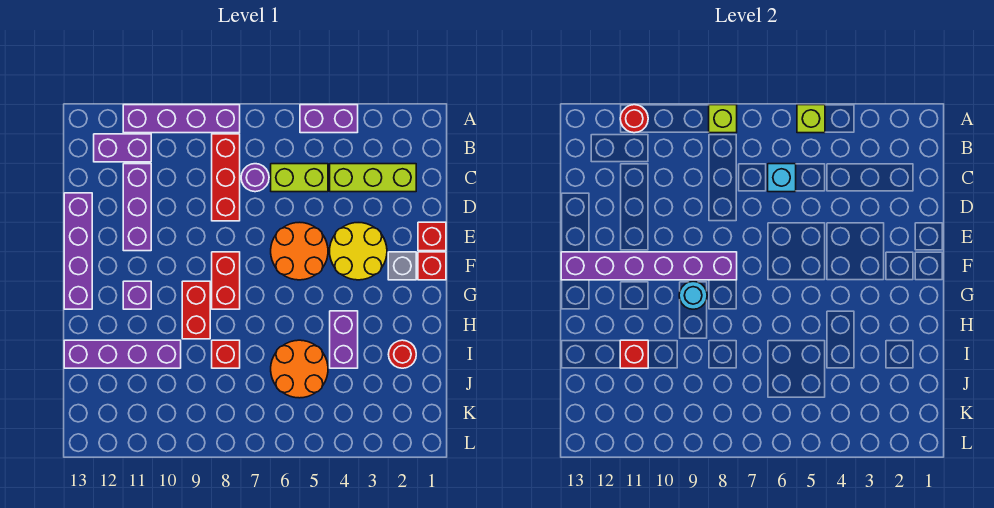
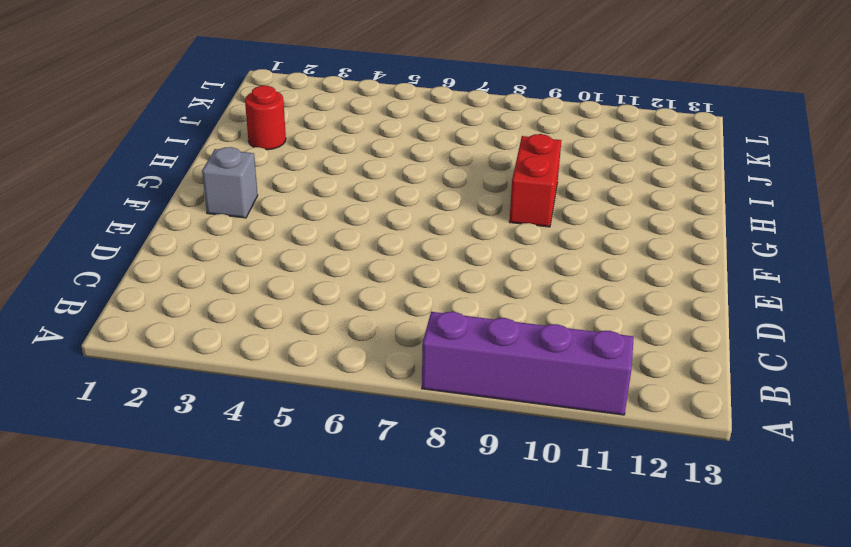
none -> purple brick A4:A5 level 1
none -> red brick B8:D8 level 1
none -> purple brick B11:B12 level 1

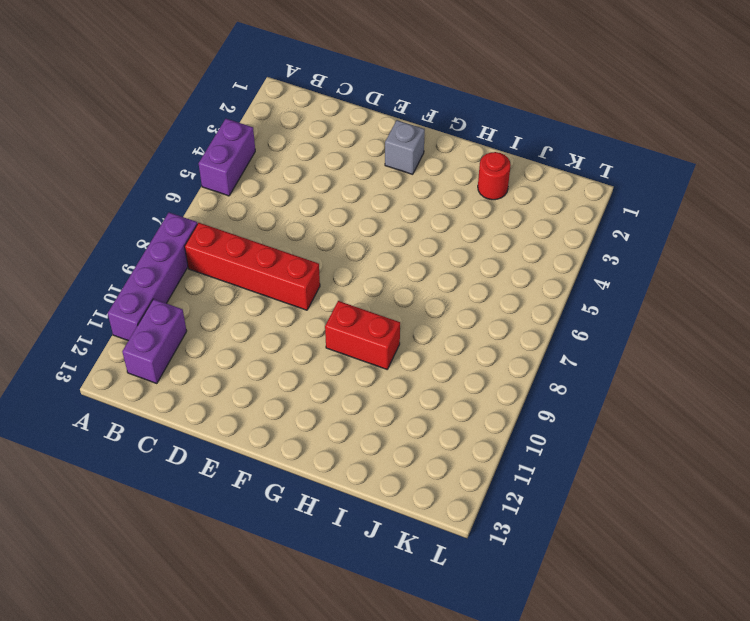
red brick B8:E8 level 1 -> red brick B8:D8 level 1
none -> lime brick C2:C4 level 1
none -> lime brick C5:C6 level 1
none -> purple round brick C7 level 1

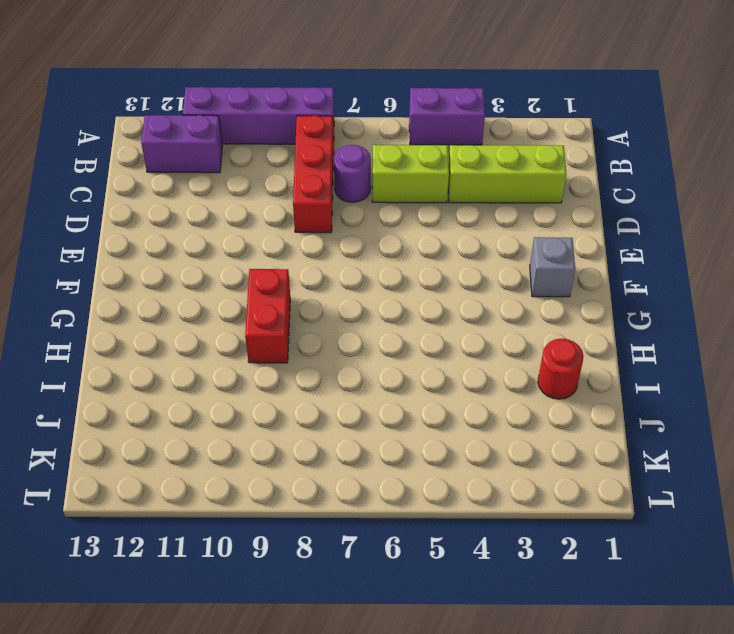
none -> purple brick C11:E11 level 1
none -> purple brick D13:G13 level 1
none -> red brick E1 level 1

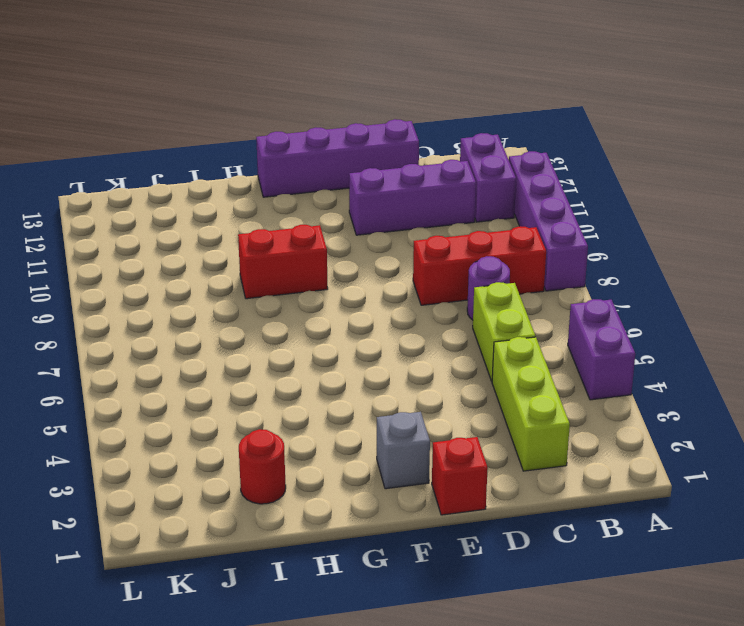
none -> yellow round brick E3:F4 level 1
none -> orange round brick E5:F6 level 1
none -> red brick F1 level 1

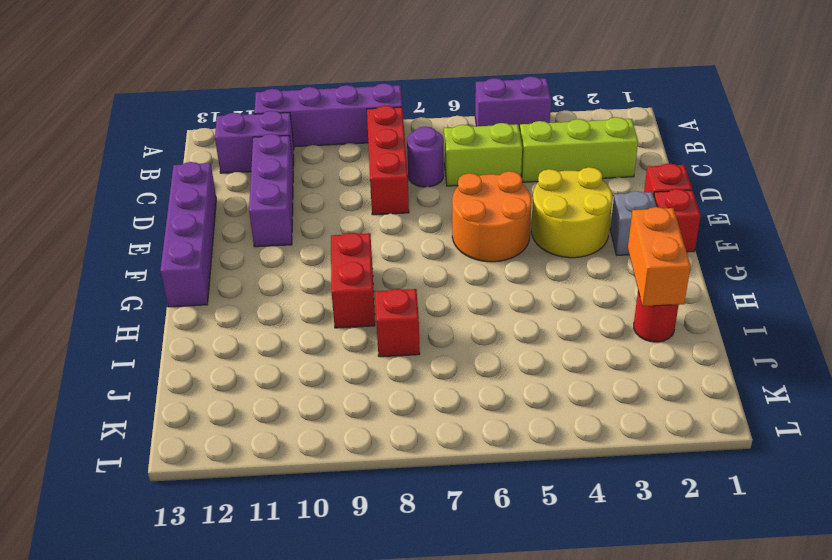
orange brick H2:I2 level 2 -> none
none -> red brick F8:G8 level 1
none -> purple brick G11 level 1
none -> purple brick H4:I4 level 1

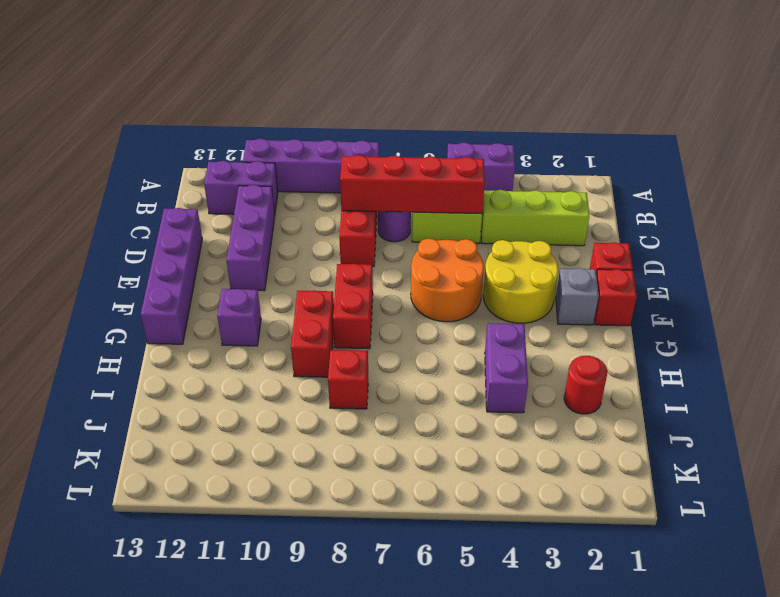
red brick C5:C8 level 2 -> cyan brick C6 level 2
none -> orange round brick I5:J6 level 1
none -> purple brick I10:I13 level 1
none -> lime brick A5 level 2

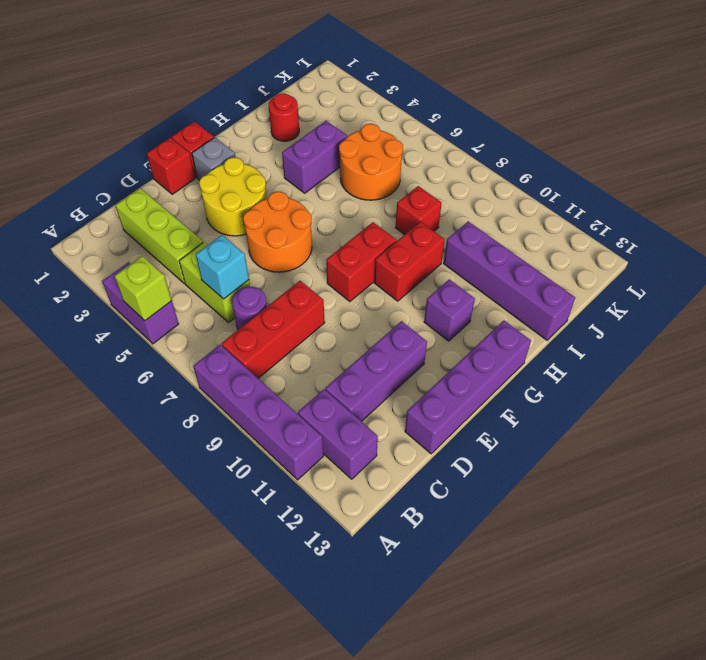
none -> lime brick A8 level 2
none -> red round brick A11 level 2
none -> purple brick F8:F13 level 2

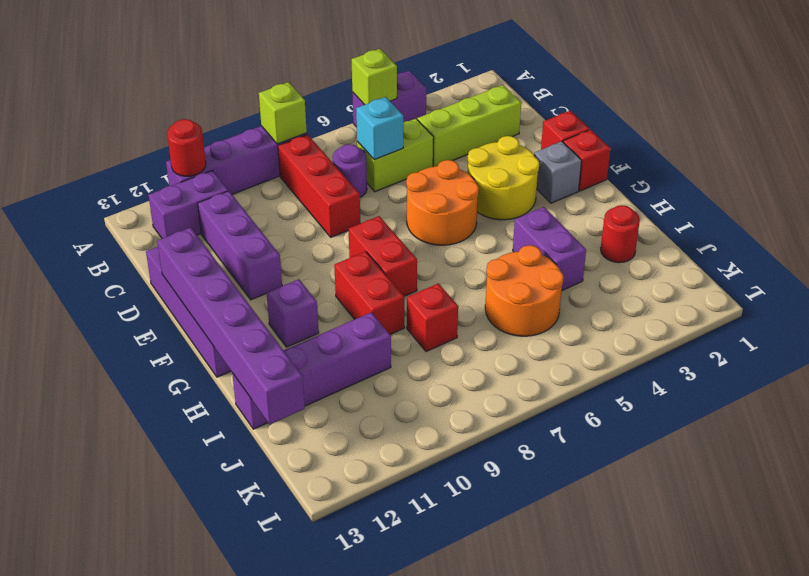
purple brick E13:J13 level 2 -> purple brick F8:F13 level 2
none -> cyan round brick G9 level 2
none -> red brick I11 level 2

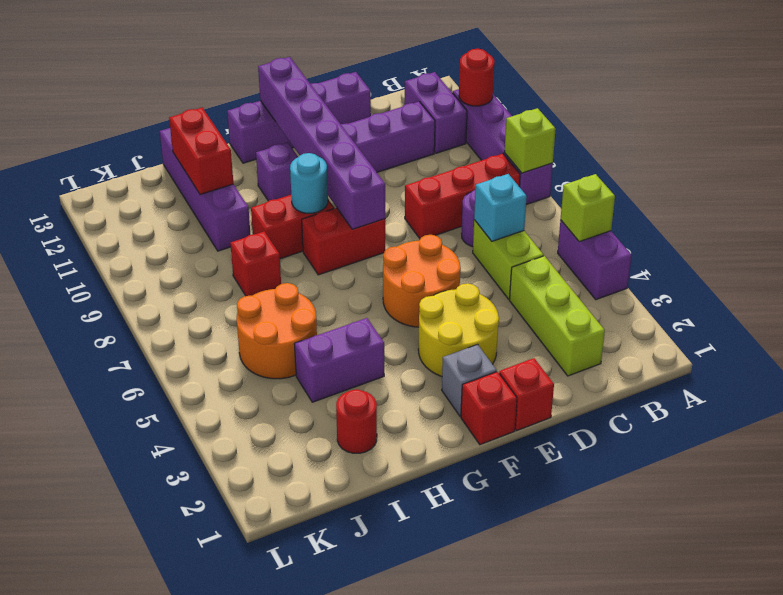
red brick I11:I12 level 2 -> red brick I11 level 2

